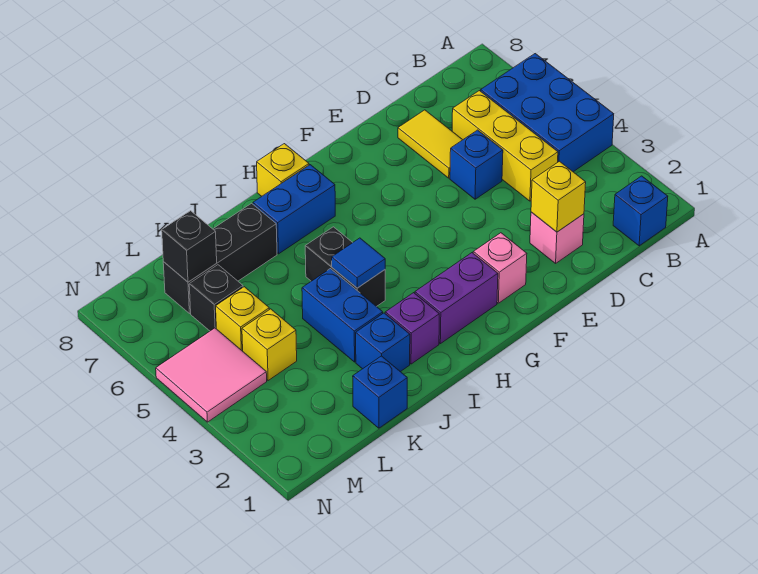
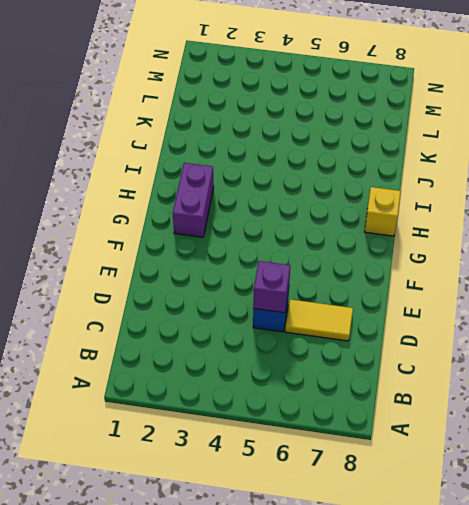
purple brick D5 level 2 -> purple brick I2 level 1
none -> blue brick A4:B6 level 1
none -> blue brick B1 level 1
none -> yellow brick C4:C6 level 1

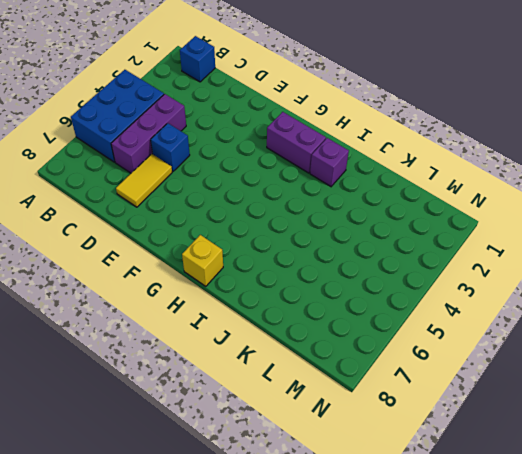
purple brick C4:C6 level 1 -> yellow brick C4:C6 level 1
none -> pink brick D2 level 1
none -> pink brick F2 level 1
none -> blue brick H7:I7 level 1

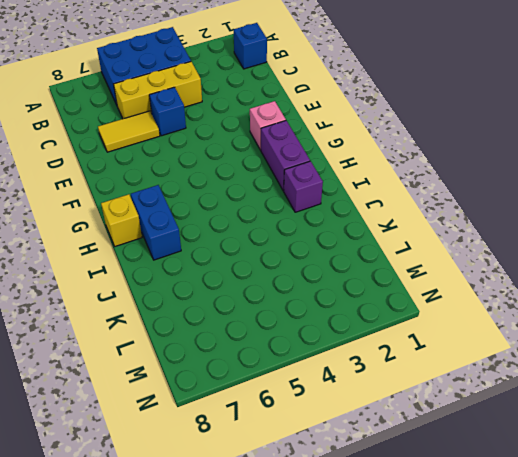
none -> pink brick D2 level 1
none -> black brick I4:I5 level 1
none -> blue brick J2 level 1

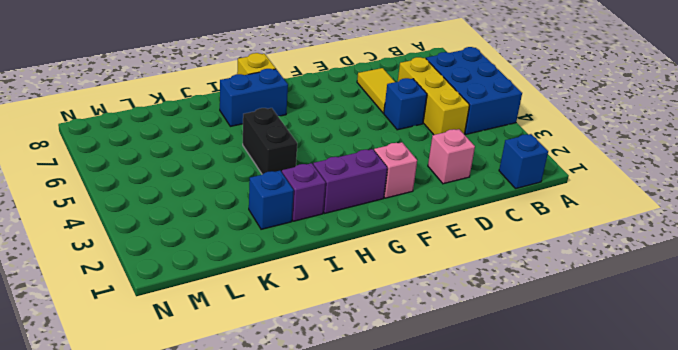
none -> blue brick J3:J4 level 1
none -> black brick J7:L7 level 1
none -> blue brick K1 level 1

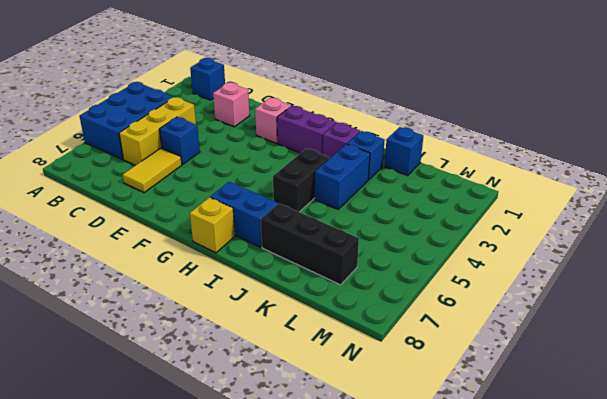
none -> yellow brick L4 level 1
none -> yellow brick L5 level 1
none -> black brick L6 level 1

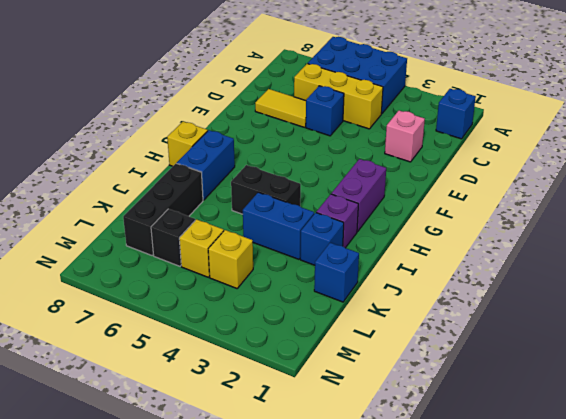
none -> pink brick F2 level 1
none -> pink tile M4:N5 level 1
none -> yellow brick D2 level 2

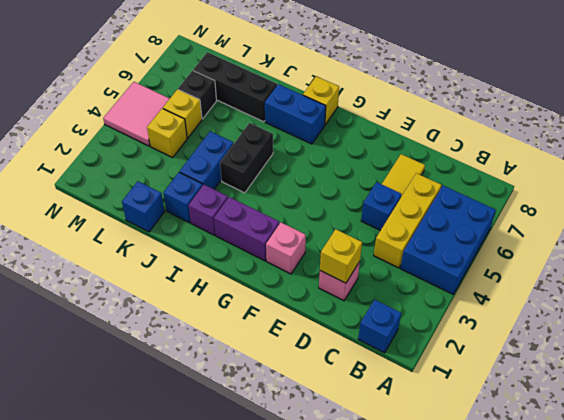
none -> blue tile I4 level 2
none -> black brick L7 level 2

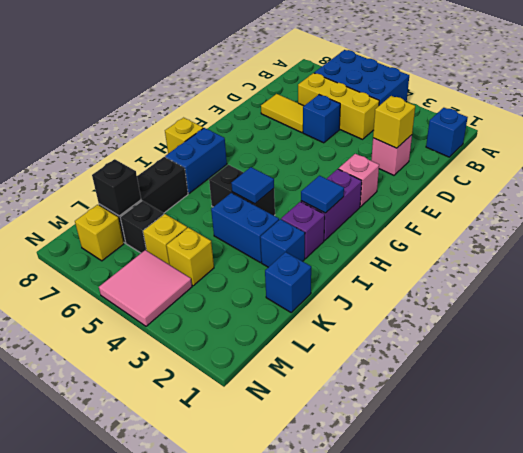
blue tile H2 level 2 -> none
yellow brick M7 level 1 -> none

